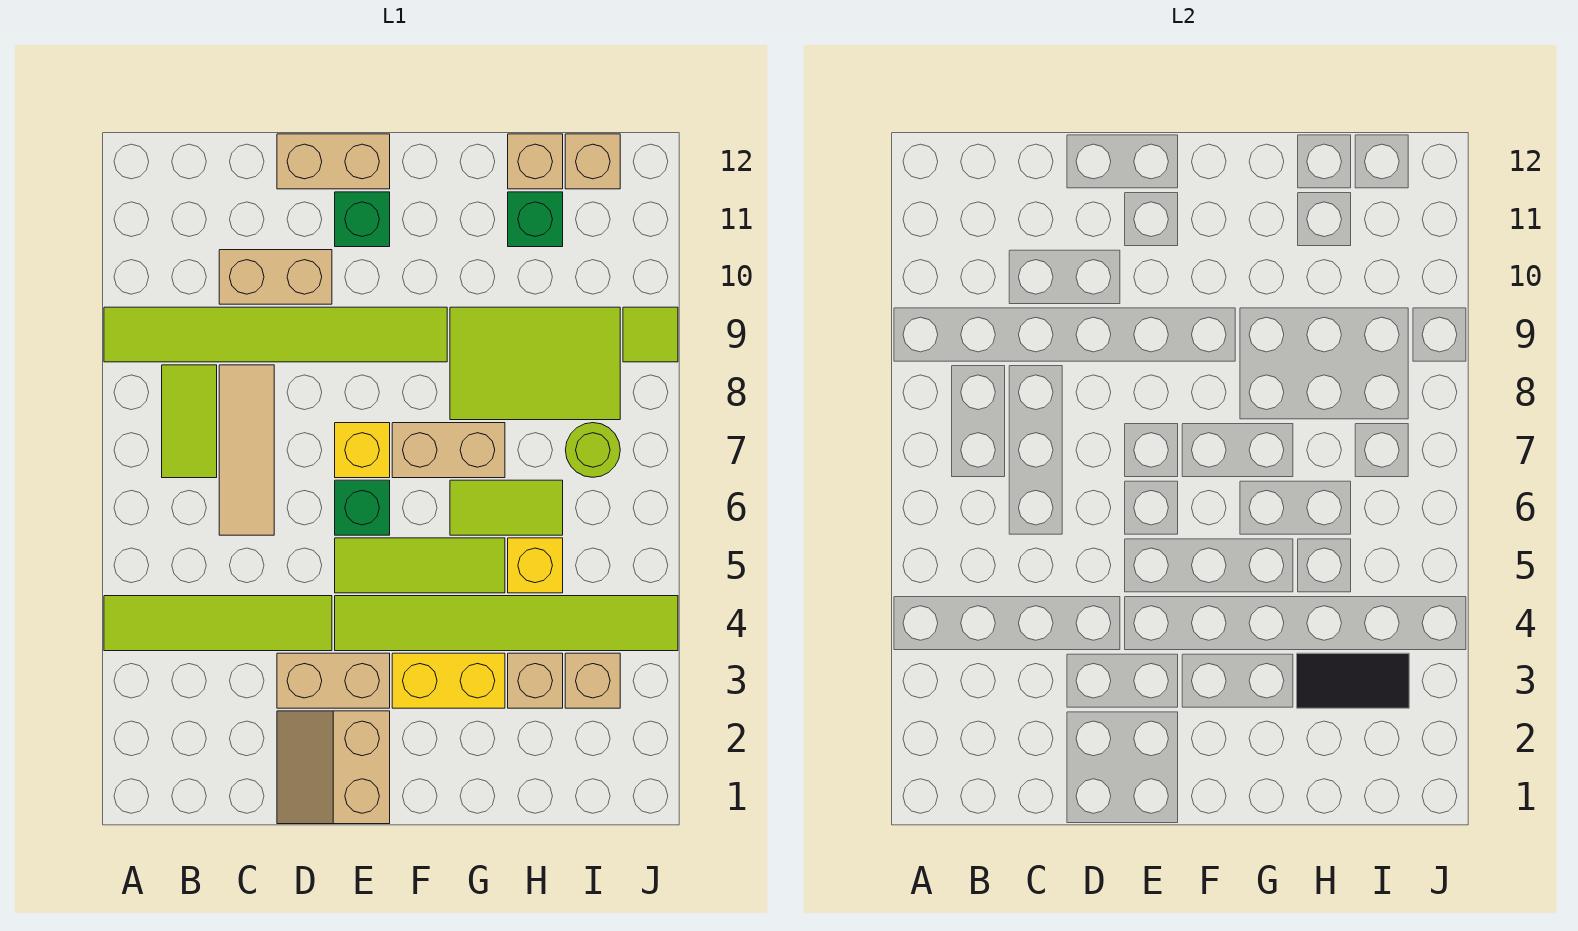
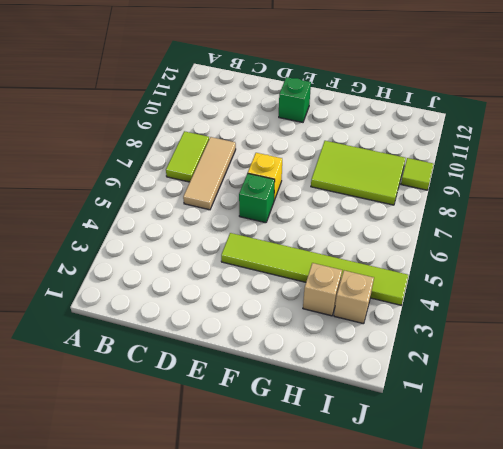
none -> lime tile A4:D4 level 1
none -> lime tile A9:F9 level 1
none -> tan brick C10:D10 level 1

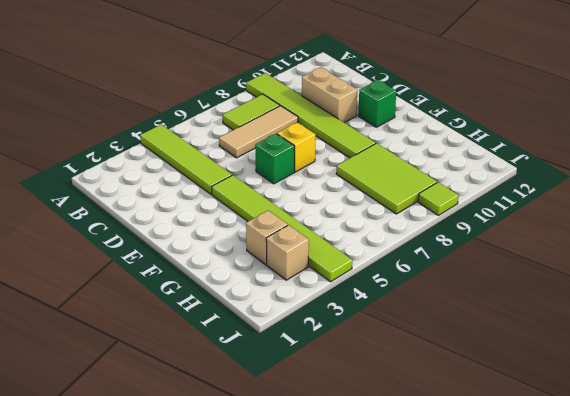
none -> tan slope D1:E2 level 1 top E
none -> tan brick D3:E3 level 1
none -> tan brick D12:E12 level 1

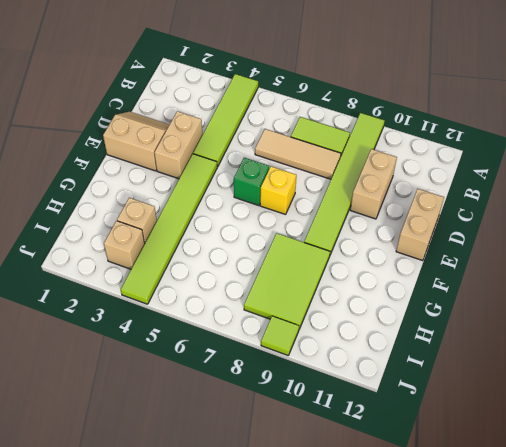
none -> lime tile E5:G5 level 1
none -> green brick E11 level 1
none -> yellow brick F3:G3 level 1

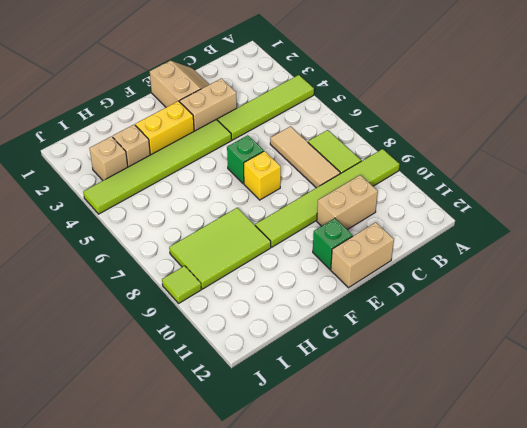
none -> lime tile E5:G5 level 1
none -> tan brick F7:G7 level 1
none -> lime tile G6:H6 level 1

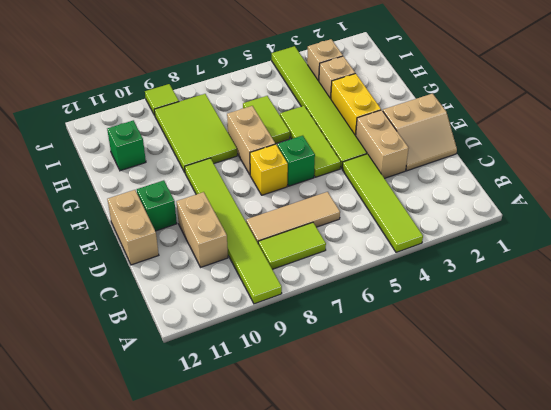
none -> yellow brick H5 level 1
none -> tan brick H12 level 1
none -> lime round brick I7 level 1

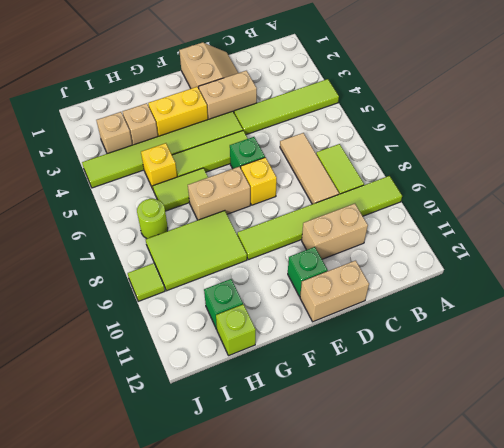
lime brick H12 level 1 -> tan brick H12 level 1
none -> tan brick I12 level 1
none -> black tile H3:I3 level 2

